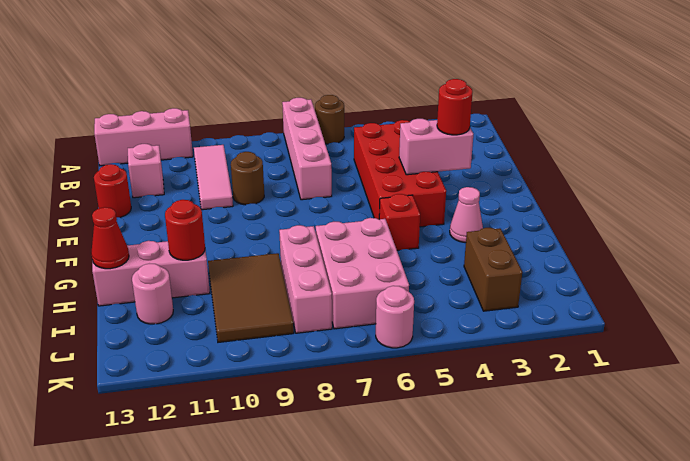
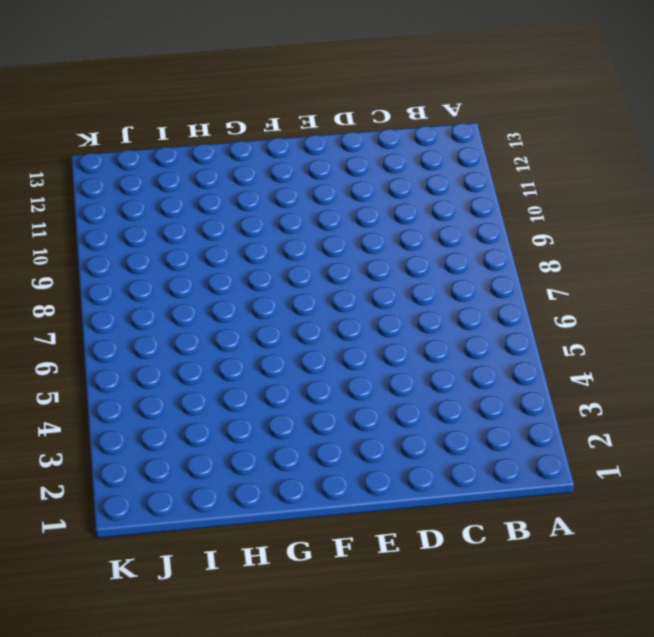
none -> brown round brick A6 level 1
none -> pink brick A7:D7 level 1
none -> pink brick A11:A13 level 1

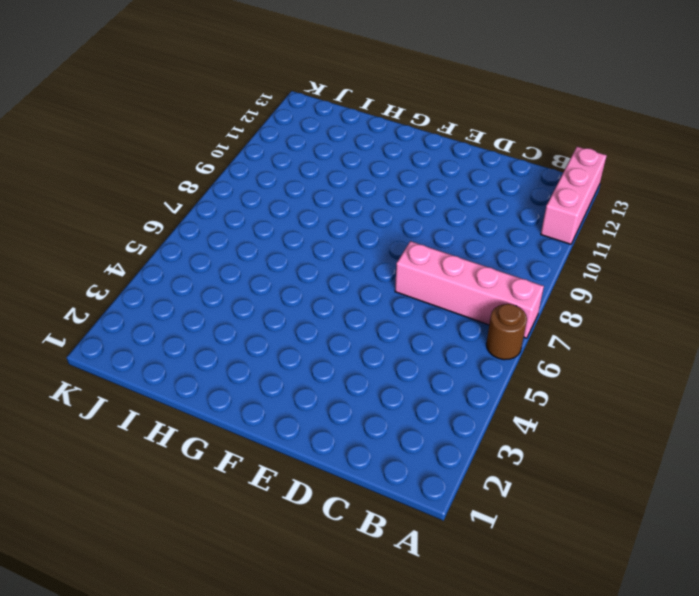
none -> pink tile B10:D10 level 1
none -> red brick C4:F5 level 1
none -> pink brick C12 level 1

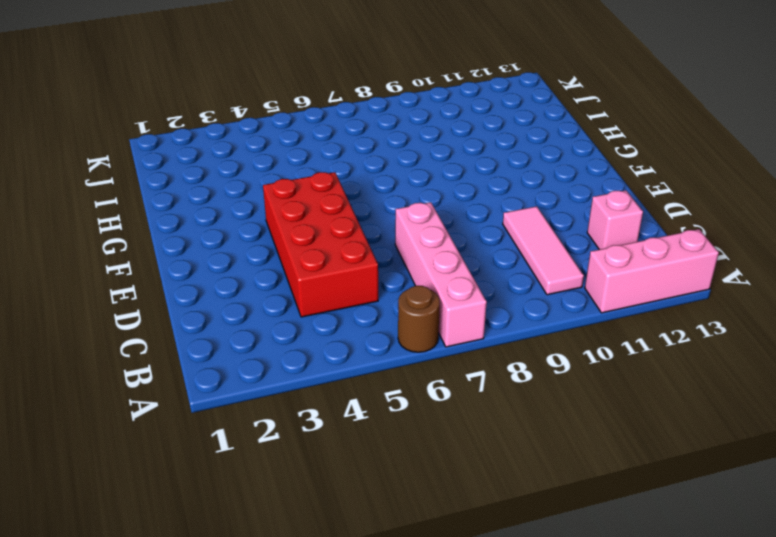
none -> brown round brick D9 level 1
none -> red round brick D13 level 1
none -> pink cone G3 level 1

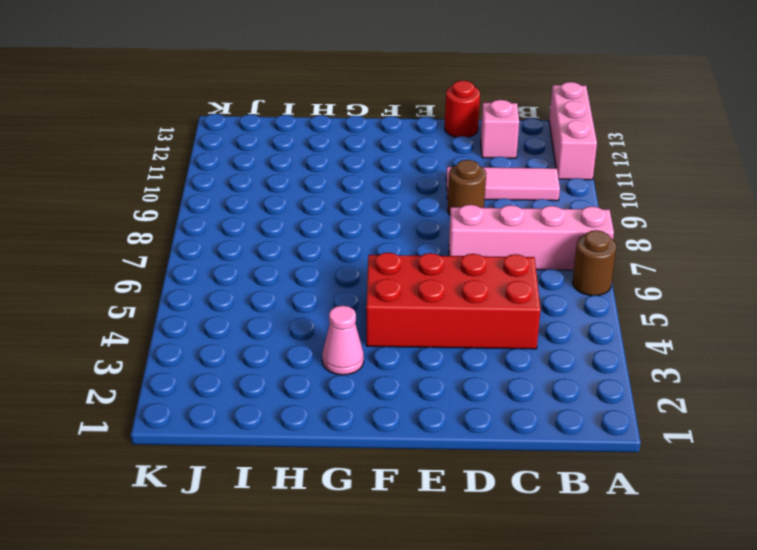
none -> red brick G5 level 1
none -> pink brick H6:J7 level 1
none -> pink brick H8:J8 level 1

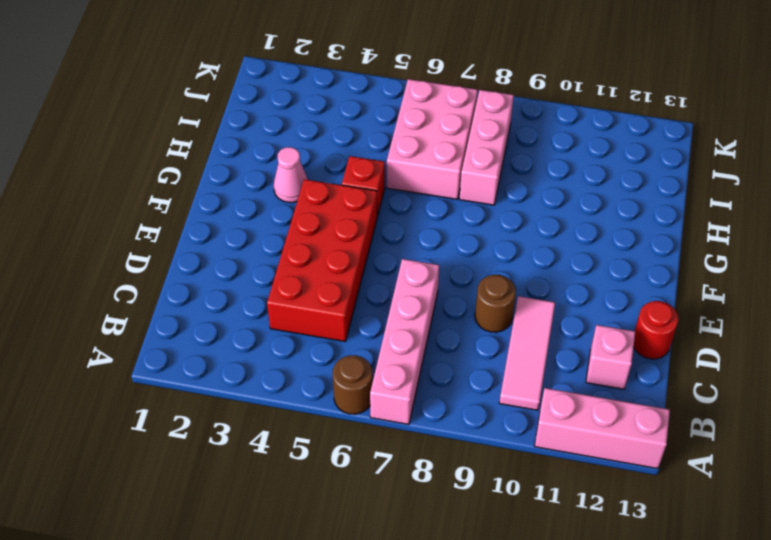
none -> brown tile H9:J10 level 1
none -> pink brick H11:H13 level 1
none -> brown brick I3:J3 level 1

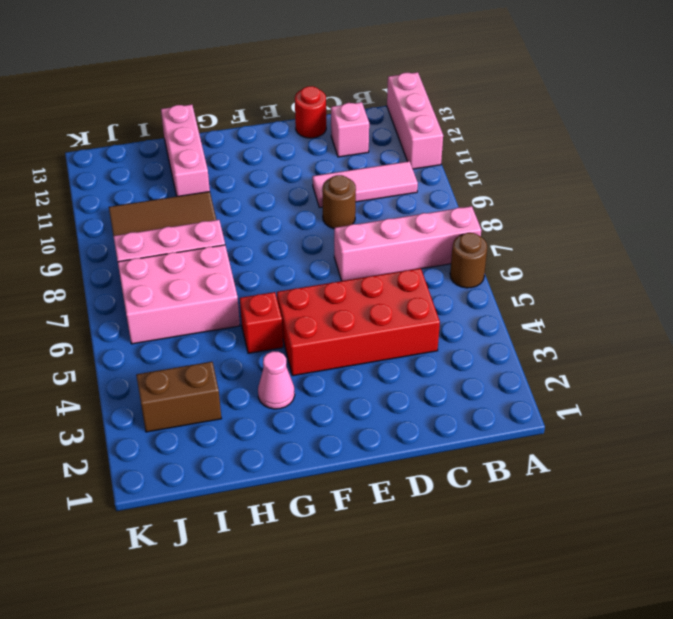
none -> pink round brick I12 level 1
none -> pink round brick K6 level 1
none -> pink brick E3:E4 level 2

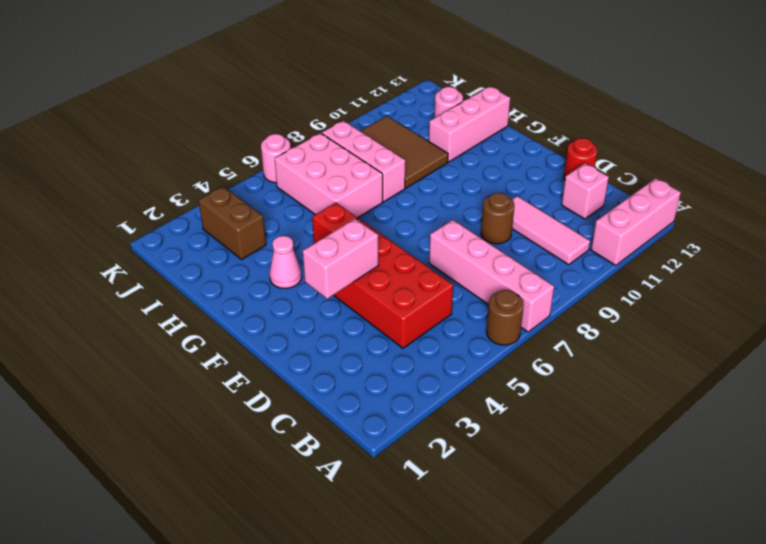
none -> red round brick H11 level 2
none -> red cone H13 level 2
none -> red round brick E3 level 3

